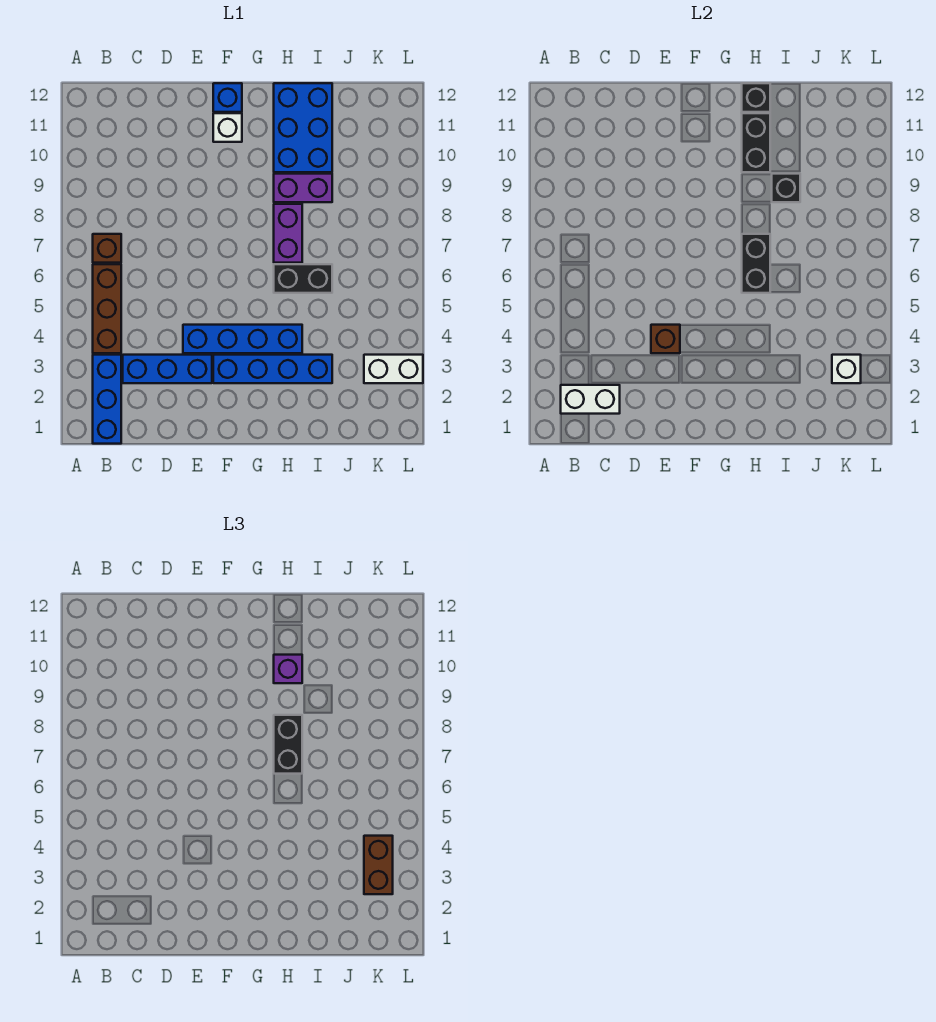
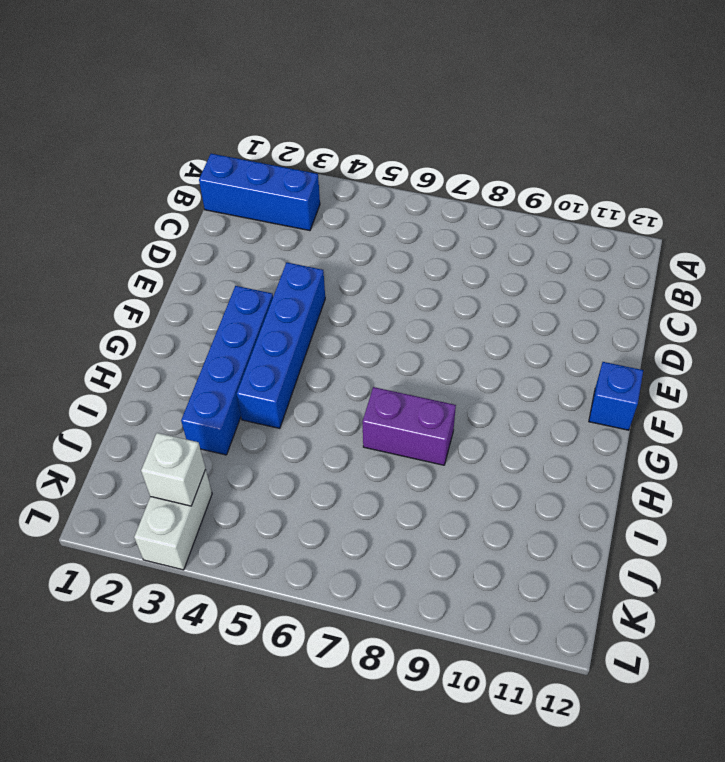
none -> brown brick B4:B6 level 1
none -> brown brick B7 level 1
none -> blue brick C3:E3 level 1

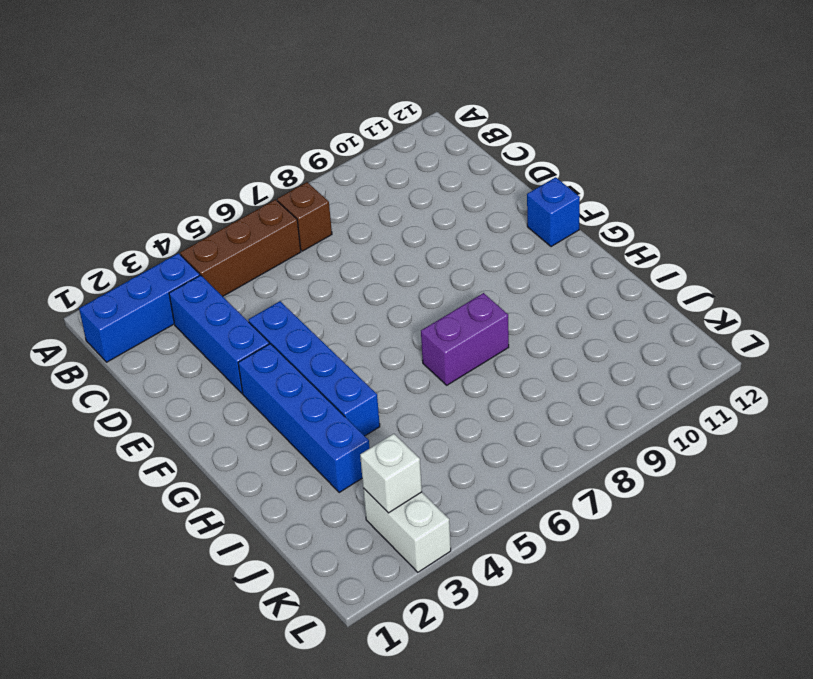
none -> white brick F11 level 1
none -> black brick H6:I6 level 1
none -> purple brick H9:I9 level 1

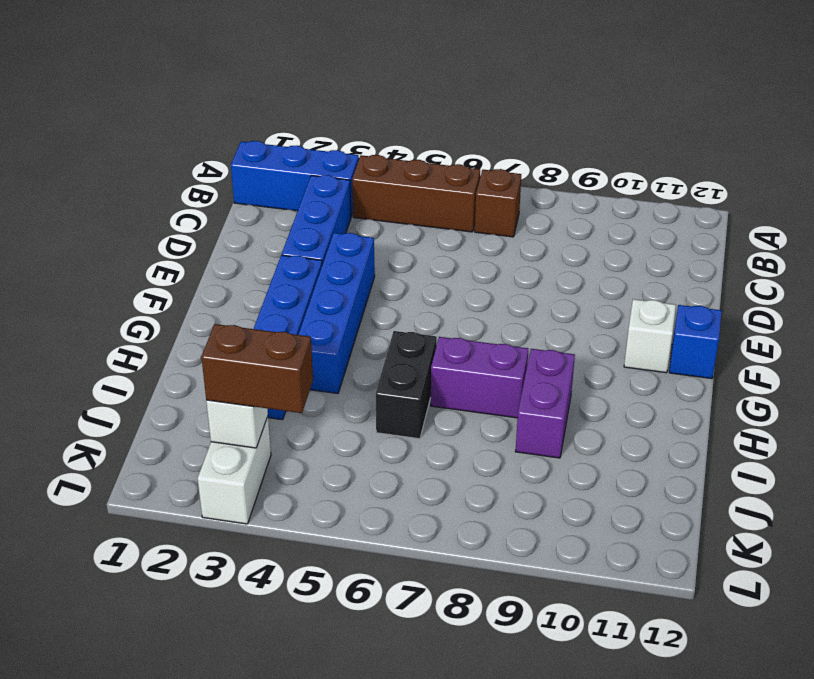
none -> blue brick H10:I12 level 1
none -> white brick B2:C2 level 2
none -> brown brick E4 level 2

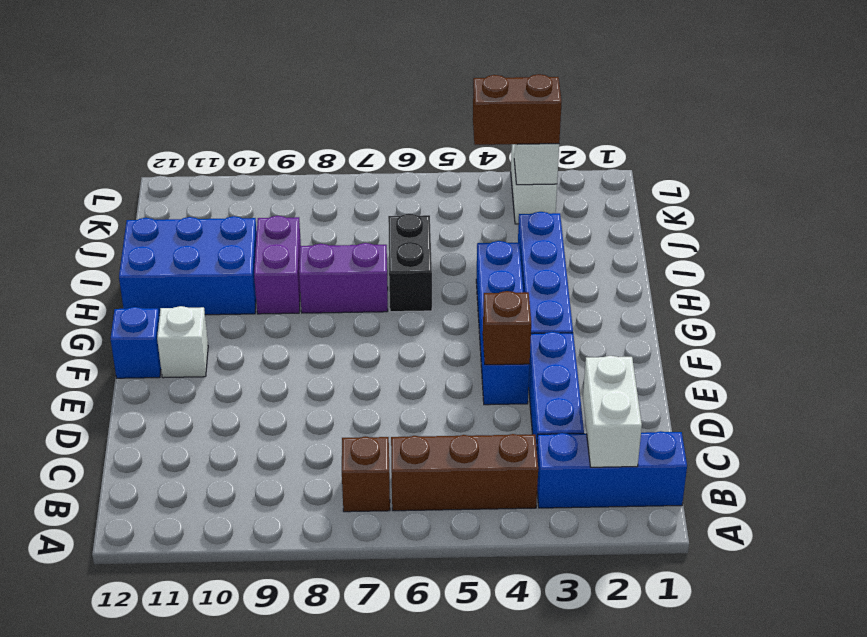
none -> black brick H6:H7 level 2
none -> black brick H10:H11 level 2
none -> black brick H12 level 2

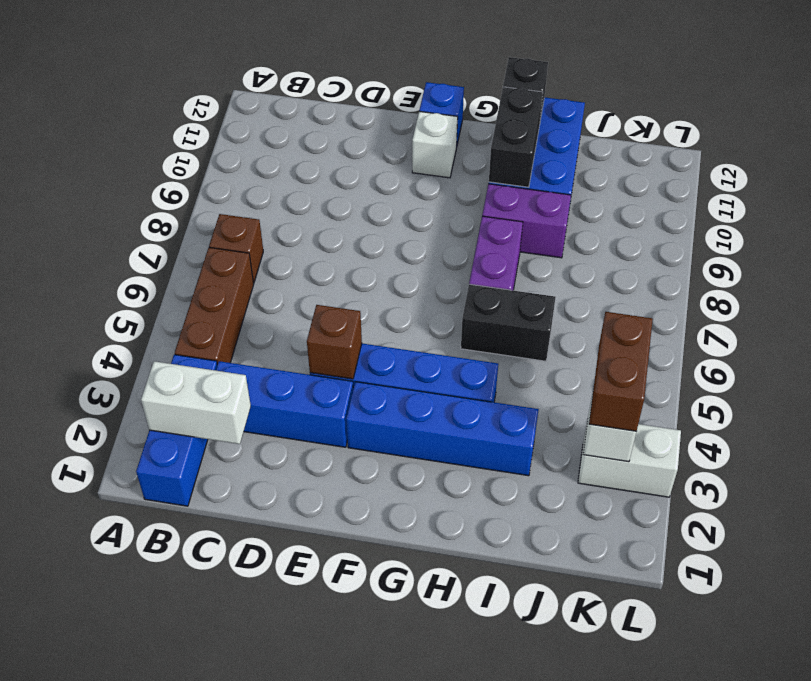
none -> black brick H6:H7 level 2
none -> black brick I9 level 2
none -> black brick H7:H8 level 3

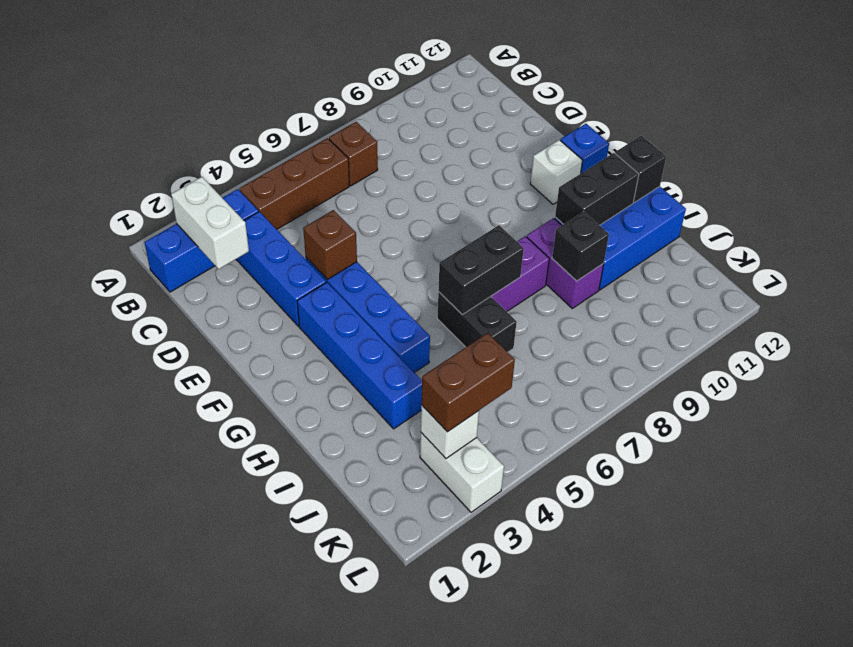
none -> black brick H7:H8 level 3
none -> purple brick H10 level 3

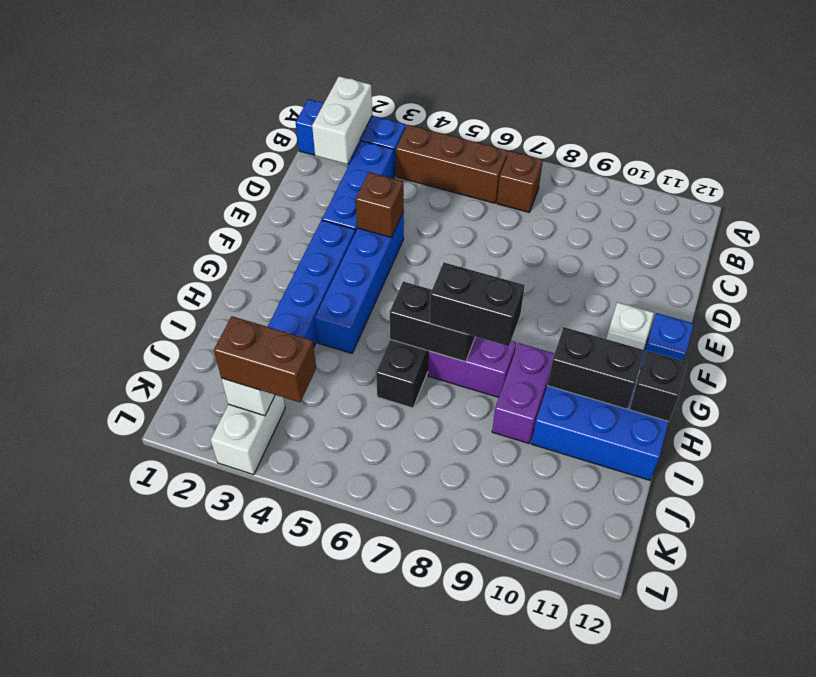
none -> black brick I9 level 2
none -> purple brick H10 level 3

